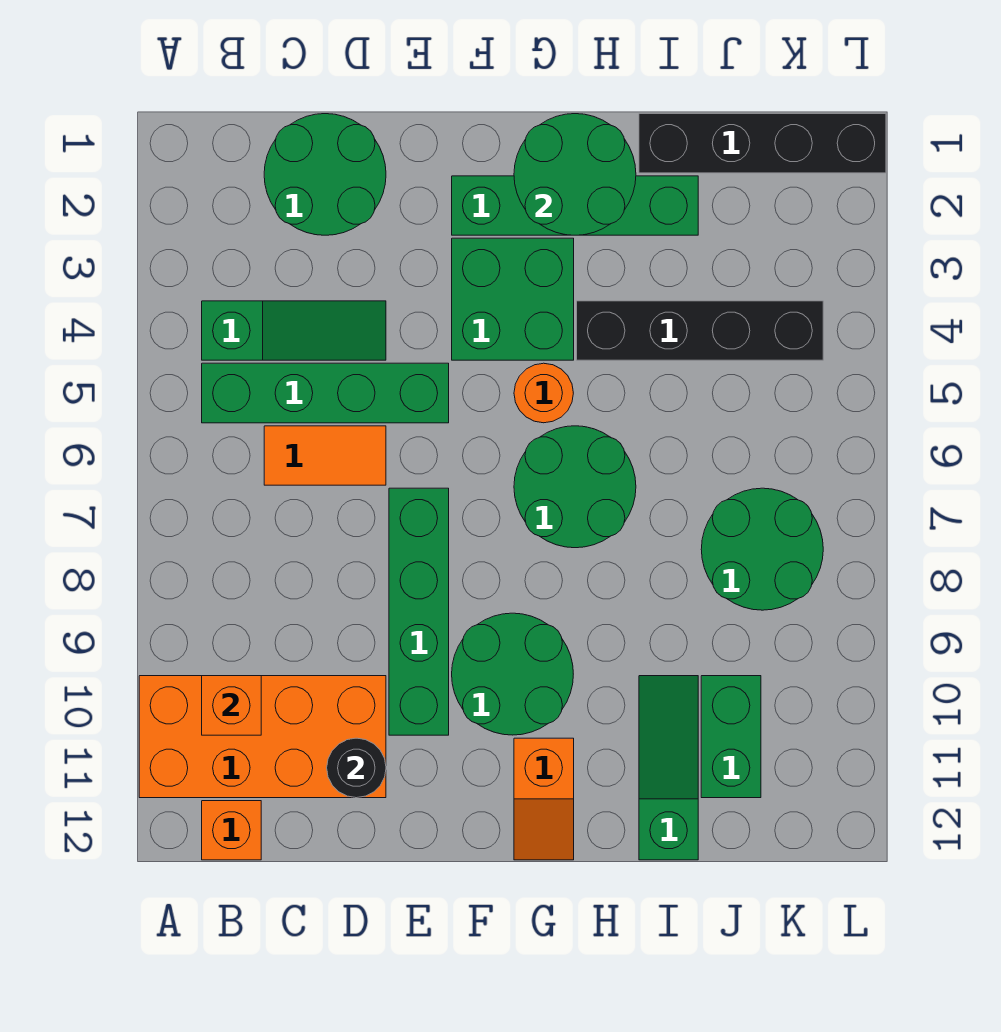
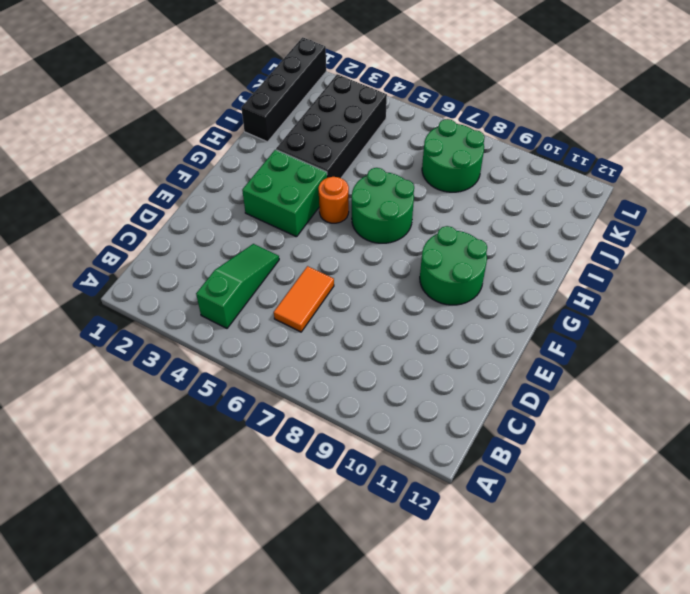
black brick H3:K4 level 1 -> black brick H4:K4 level 1
none -> orange brick A10:D11 level 1
none -> green brick B5:E5 level 1
none -> orange brick B12 level 1

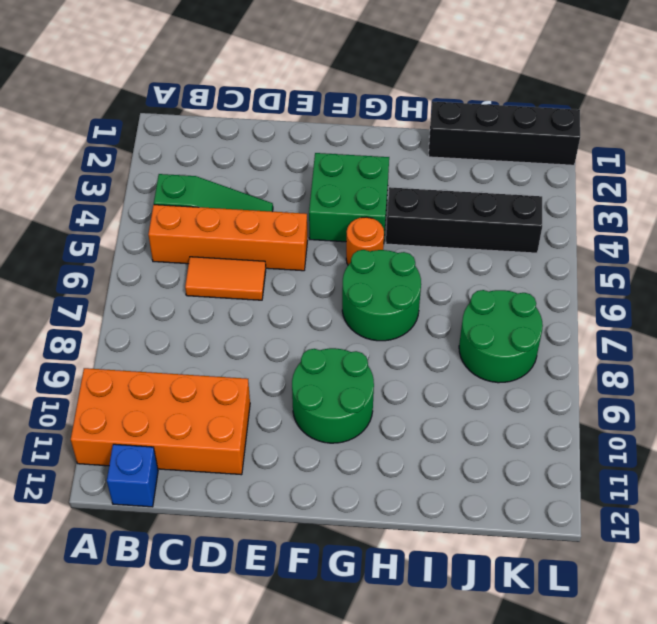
orange brick B5:E5 level 1 -> green brick B5:E5 level 1
blue brick B12 level 1 -> orange brick B12 level 1
none -> green round brick C1:D2 level 1
none -> green brick E7:E10 level 1
none -> green brick F2:I2 level 1

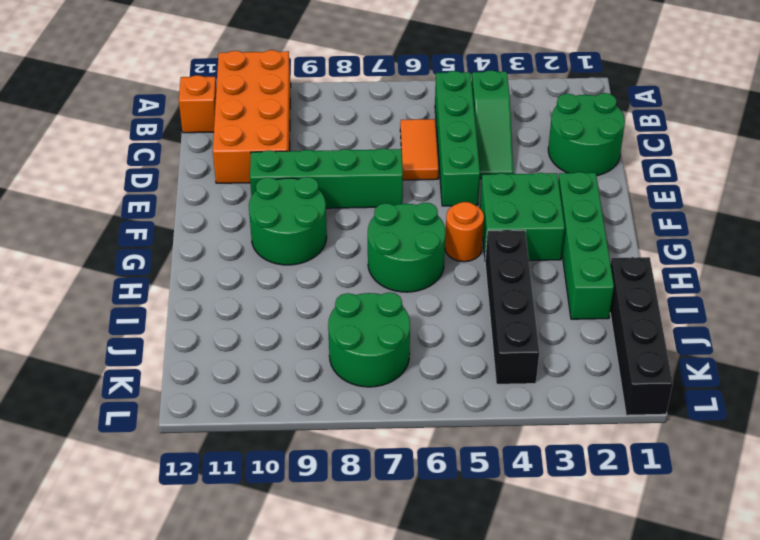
none -> orange slope G11:G12 level 1 top 11
none -> green slope I10:I12 level 1 top 12
none -> green brick J10:J11 level 1

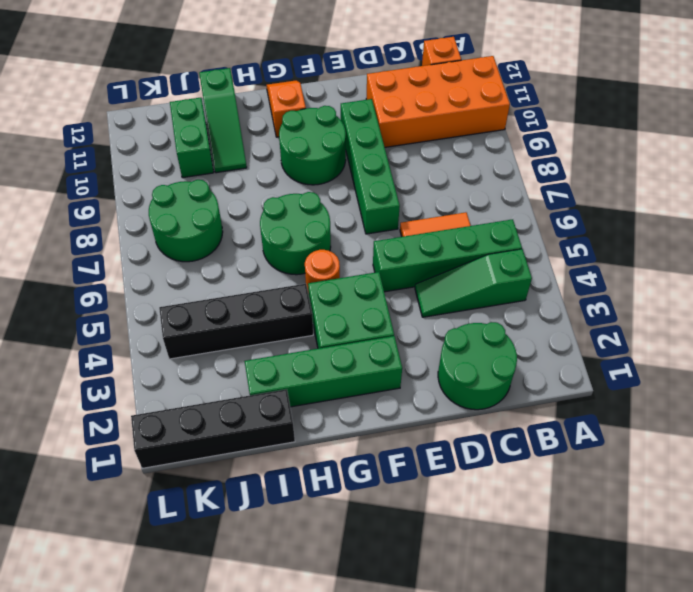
none -> orange brick B10 level 2
none -> black round brick D11 level 2
none -> green round brick G1:H2 level 2

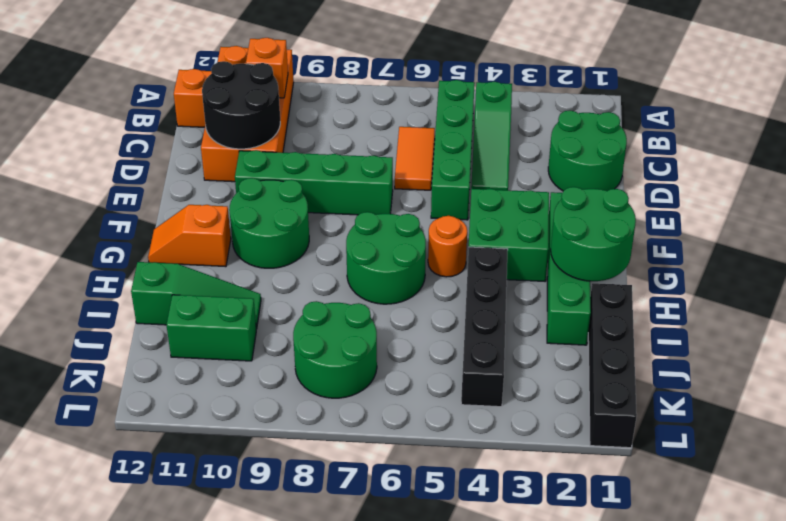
black round brick C10:D11 level 2 -> black round brick D11 level 2

